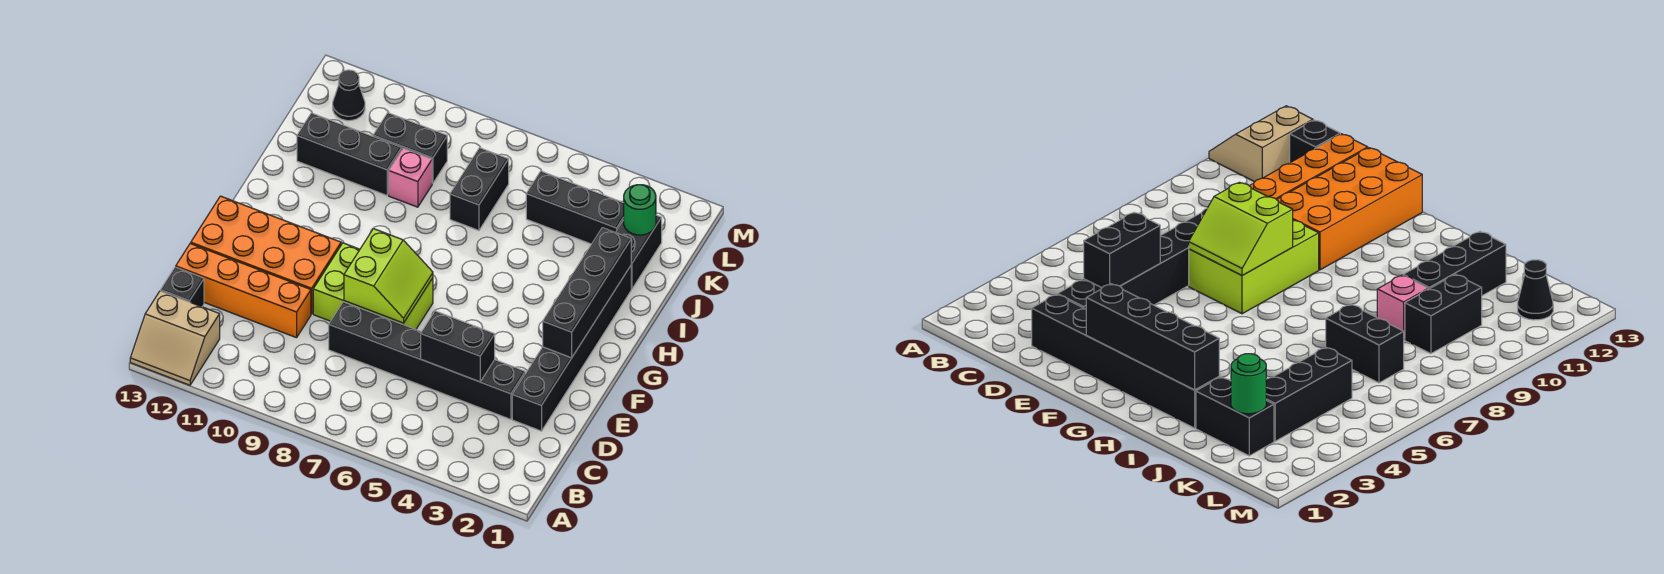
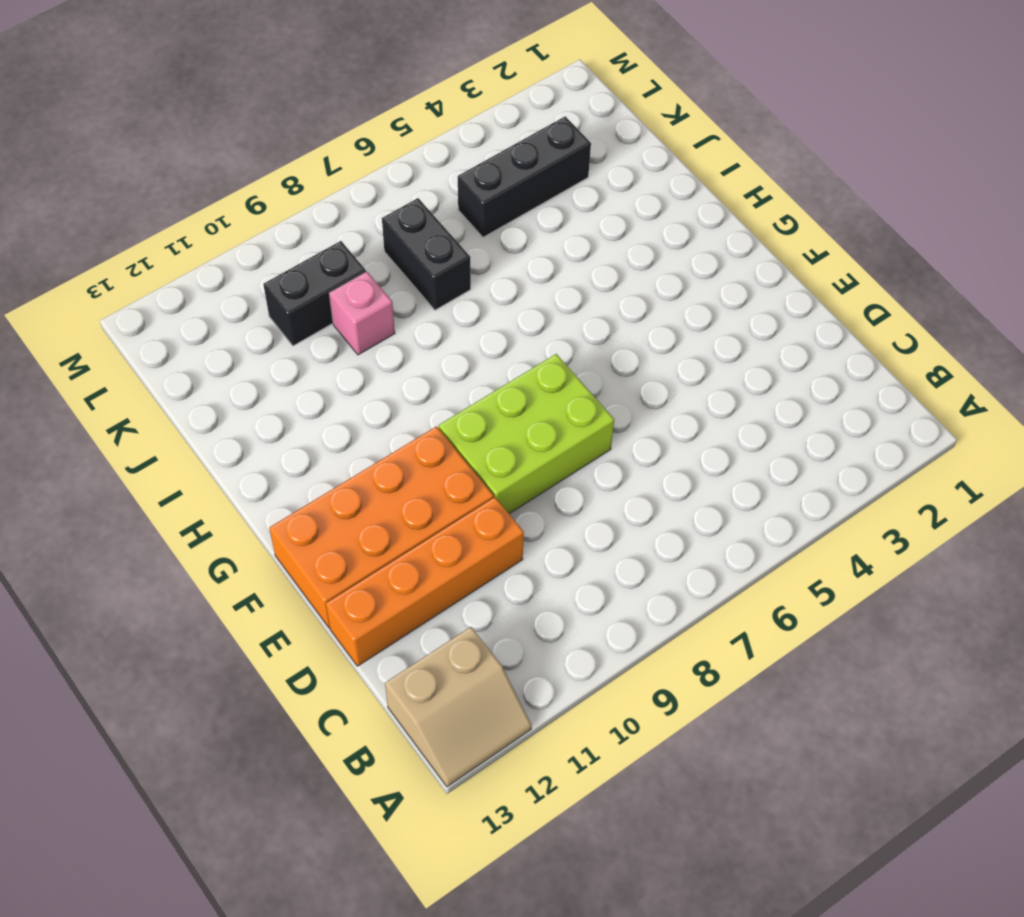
none -> black brick C13 level 1
none -> black brick D2:I2 level 1
none -> black brick D3:D8 level 1

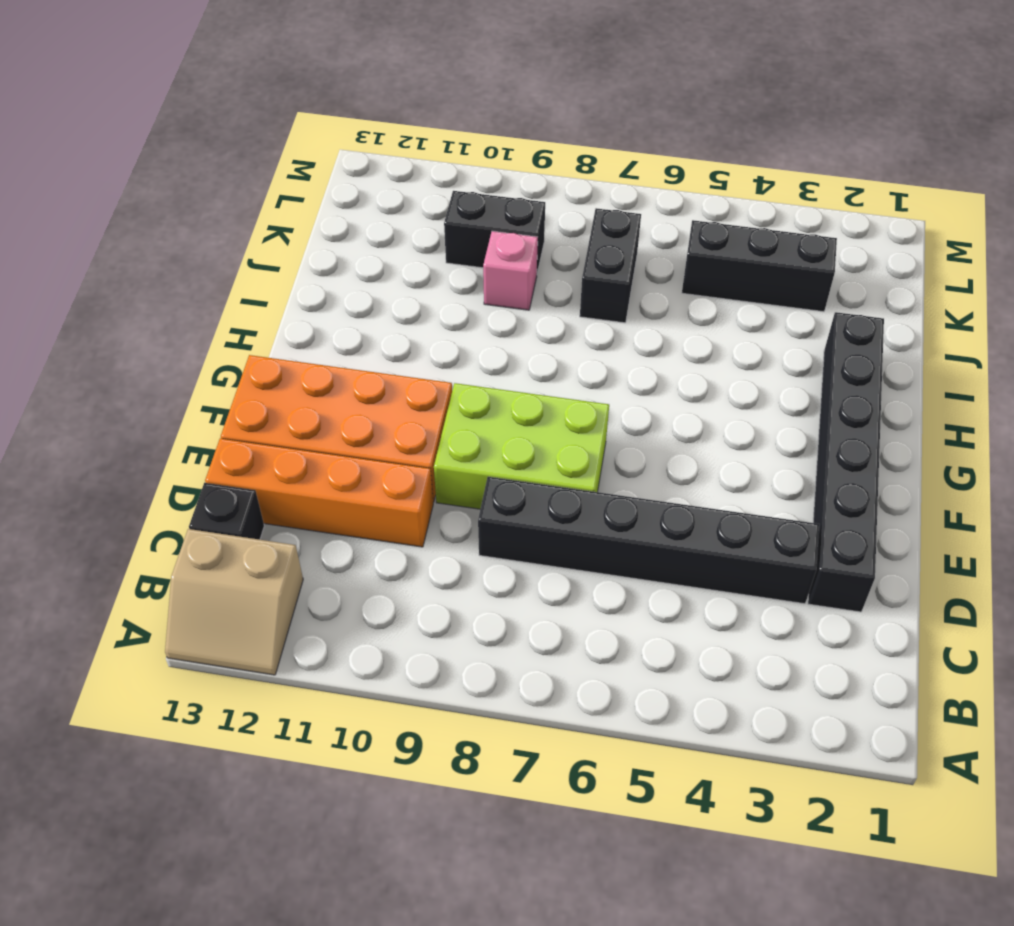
none -> black brick J2:K2 level 1
none -> black brick J10:J12 level 1
none -> black cone L12 level 1

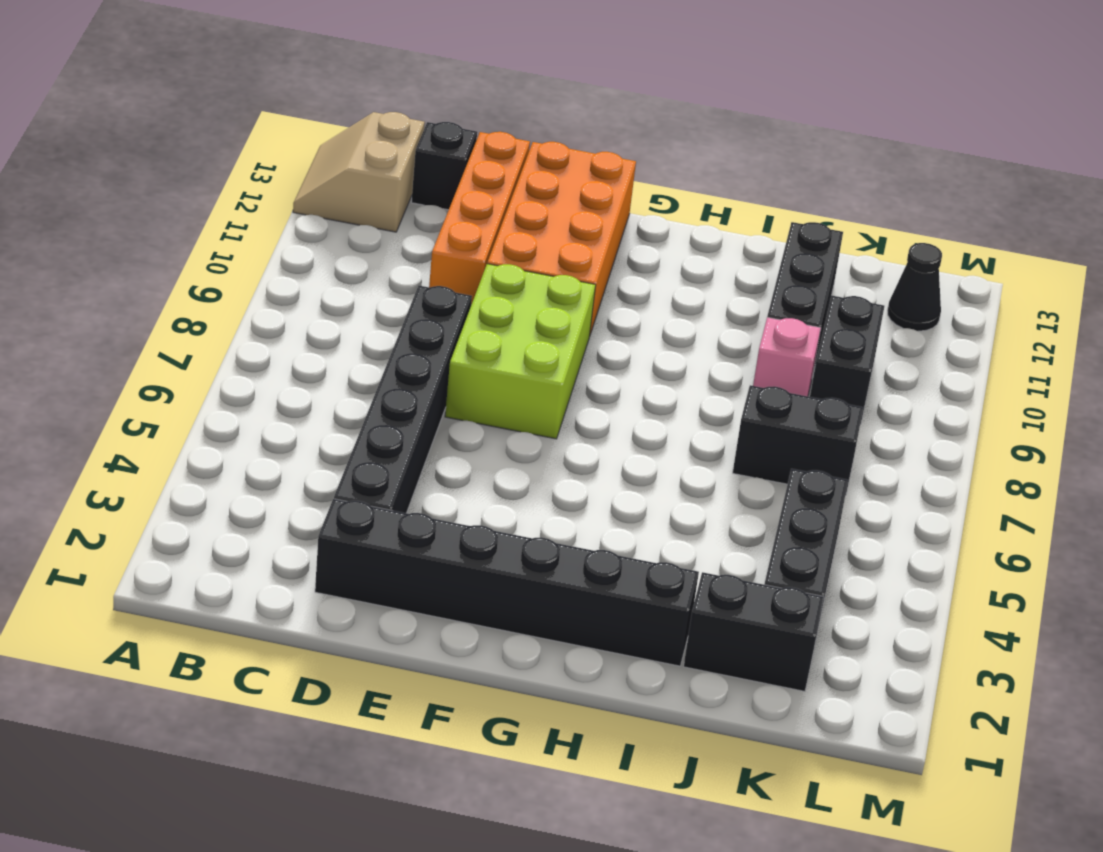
none -> black brick D4:D5 level 2
none -> lime slope E7:F8 level 2 top 8
none -> black brick F2:I2 level 2

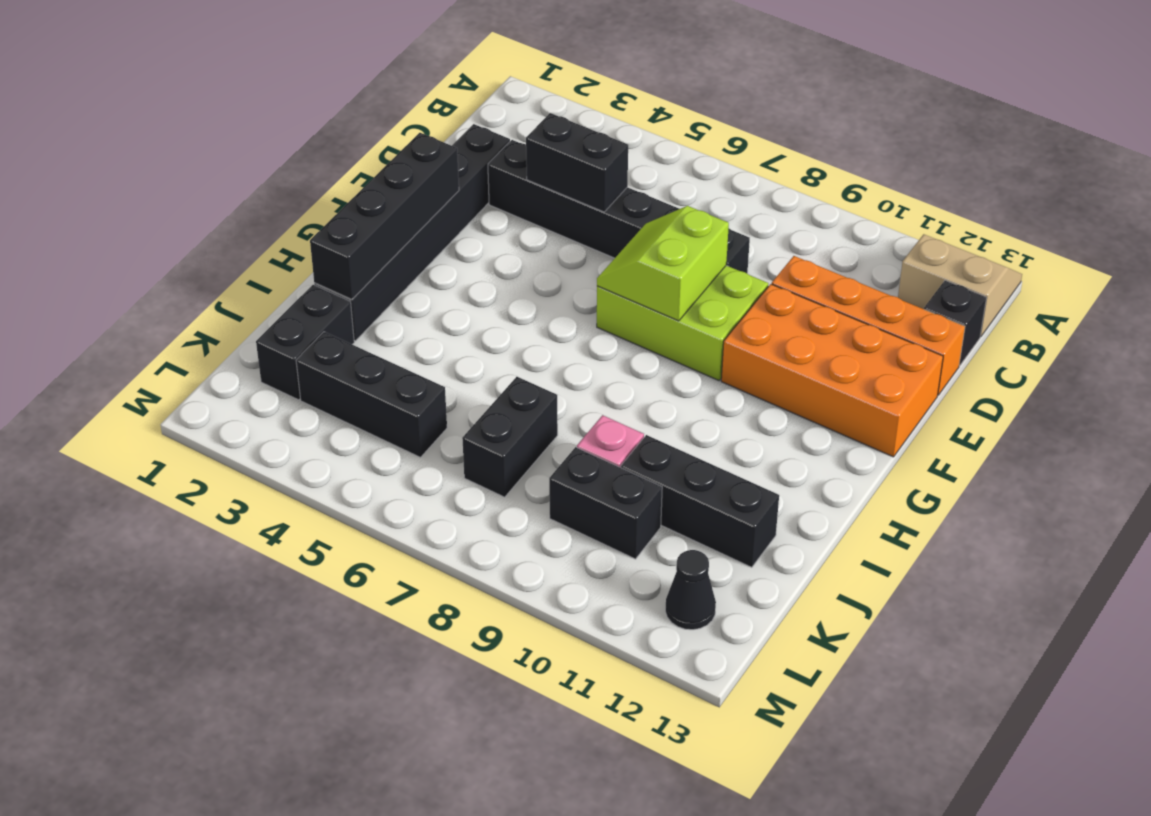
none -> green round brick K2 level 2

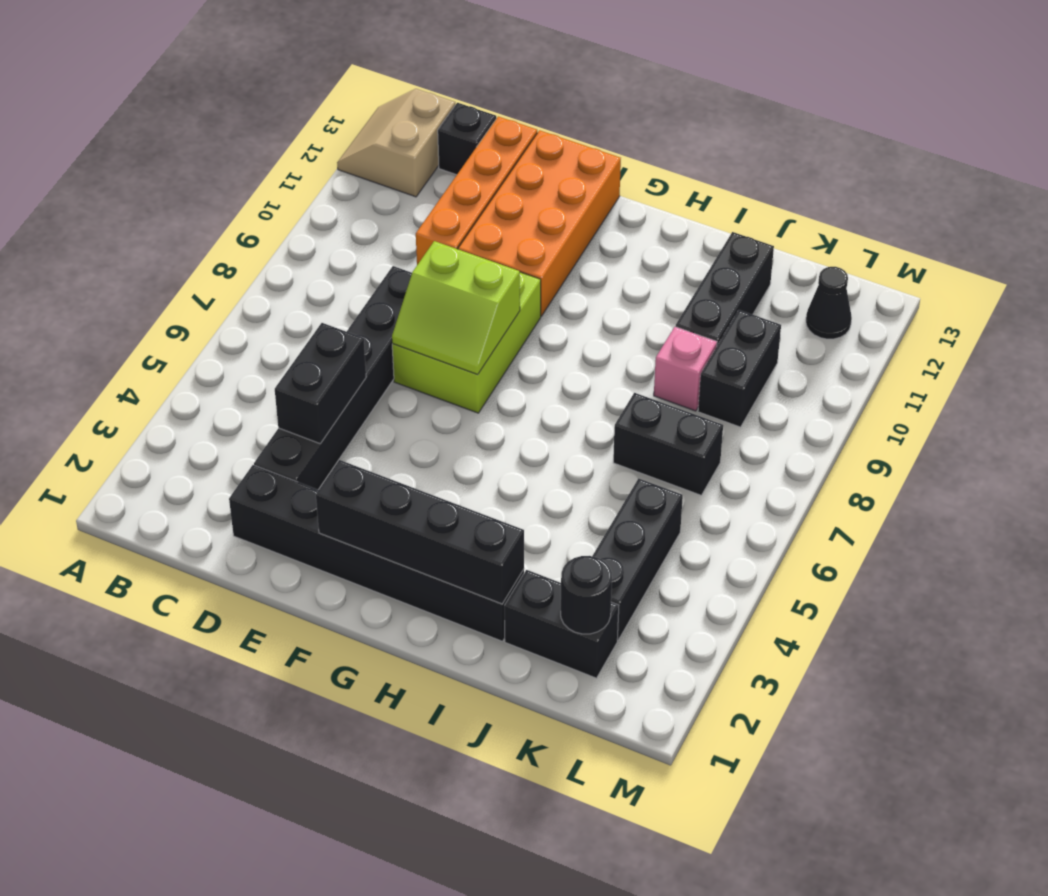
black round brick K2 level 2 -> green round brick K2 level 2

